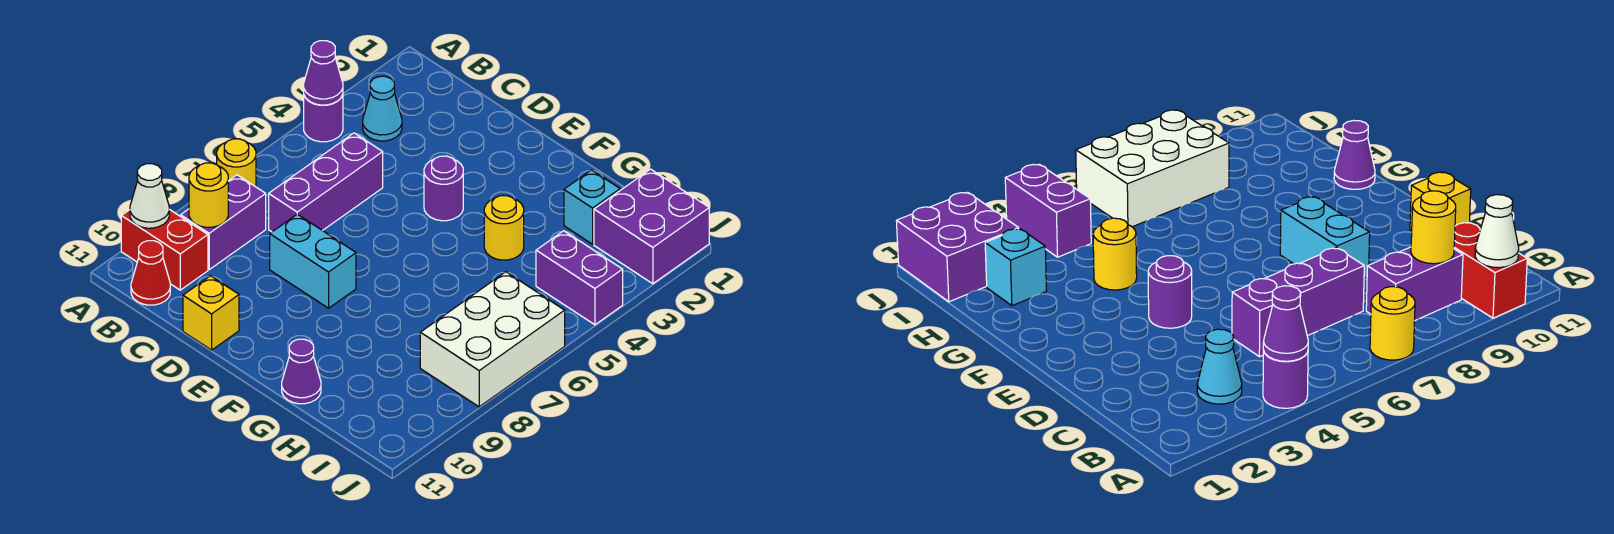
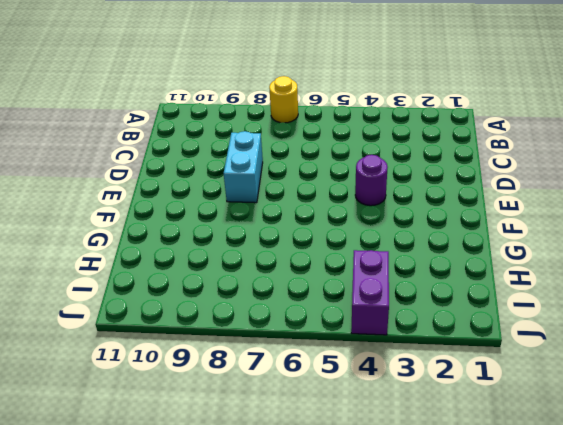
none -> purple round brick A4 level 1
none -> red brick A10:B10 level 1
none -> cyan cone B3 level 1

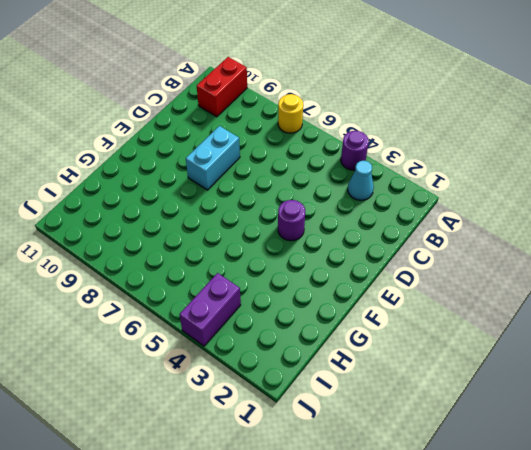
none -> purple brick B8:B9 level 1
none -> red cone B11 level 1
none -> purple brick C5:C7 level 1

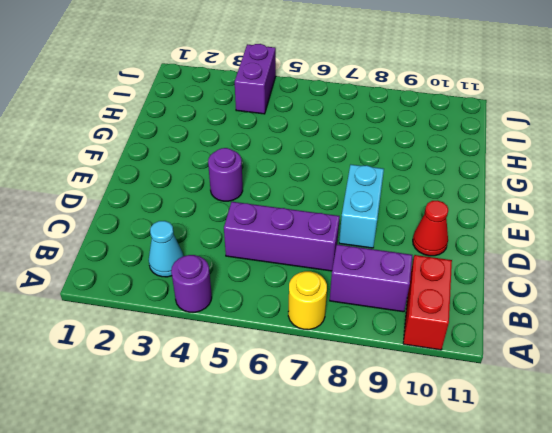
red cone D10 level 1 -> red cone B11 level 1
none -> yellow brick D11 level 1
none -> yellow round brick G4 level 1
none -> purple cone G11 level 1

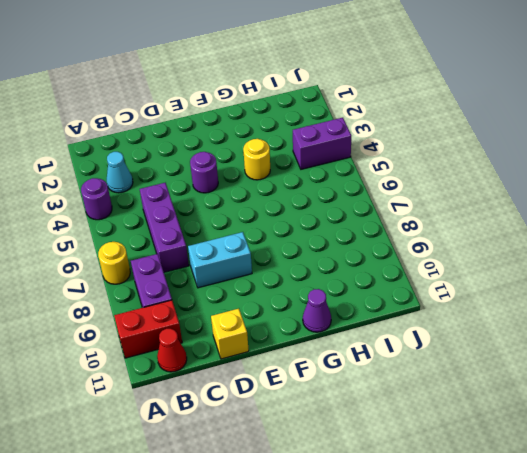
none -> cyan brick H2 level 1
none -> purple brick I1:J2 level 1
none -> white brick I6:J8 level 1

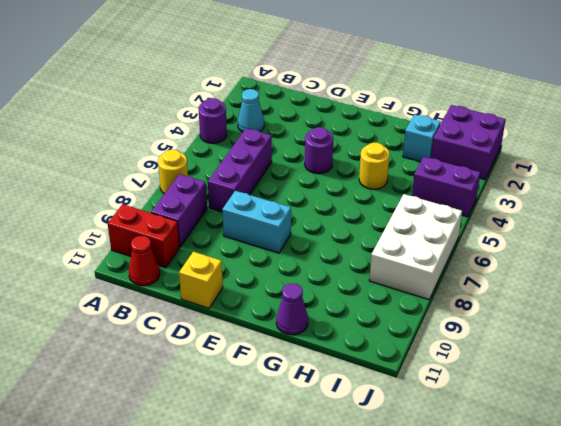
none -> purple cone A4 level 2
none -> white cone A10 level 2
none -> yellow round brick B9 level 2

